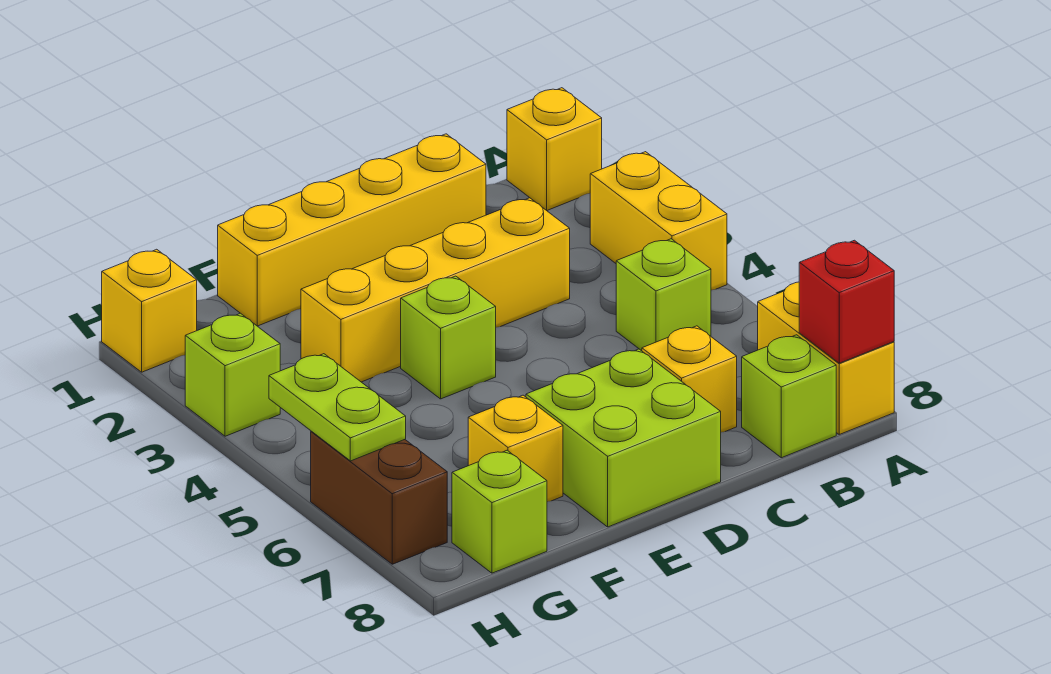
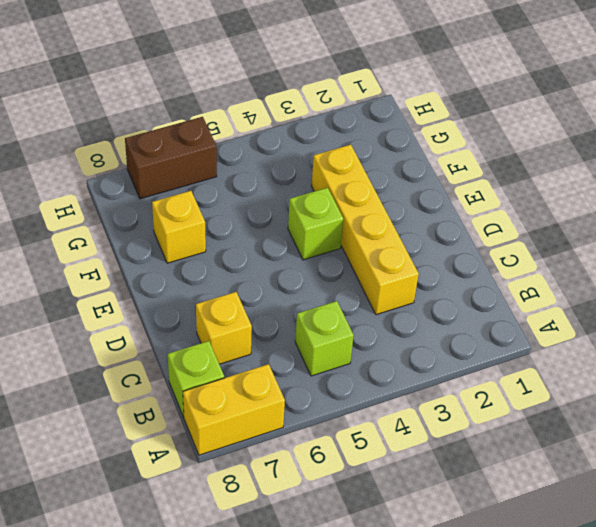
none -> yellow brick A1 level 1
none -> yellow brick A3:A4 level 1
none -> yellow brick C1:F1 level 1

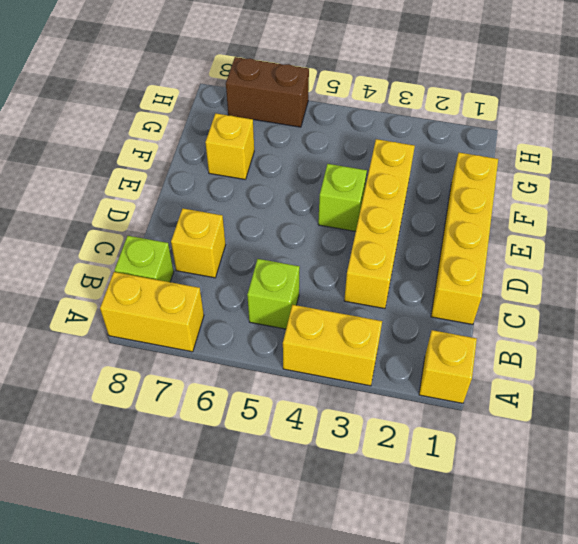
none -> lime brick D7:E8 level 1
none -> lime brick G8 level 1
none -> yellow brick H1 level 1

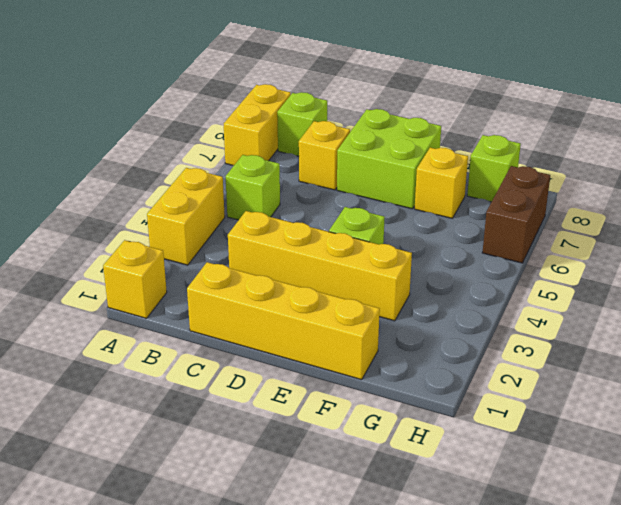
none -> yellow brick H1 level 1
none -> lime brick H3 level 1
none -> red brick A8 level 2

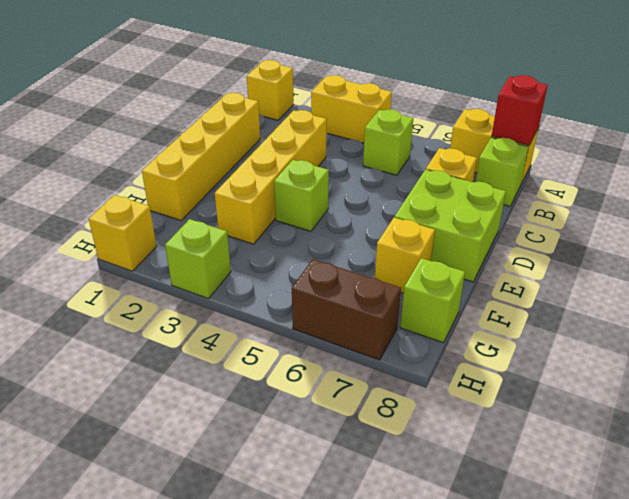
none -> lime plate H5:H6 level 2

